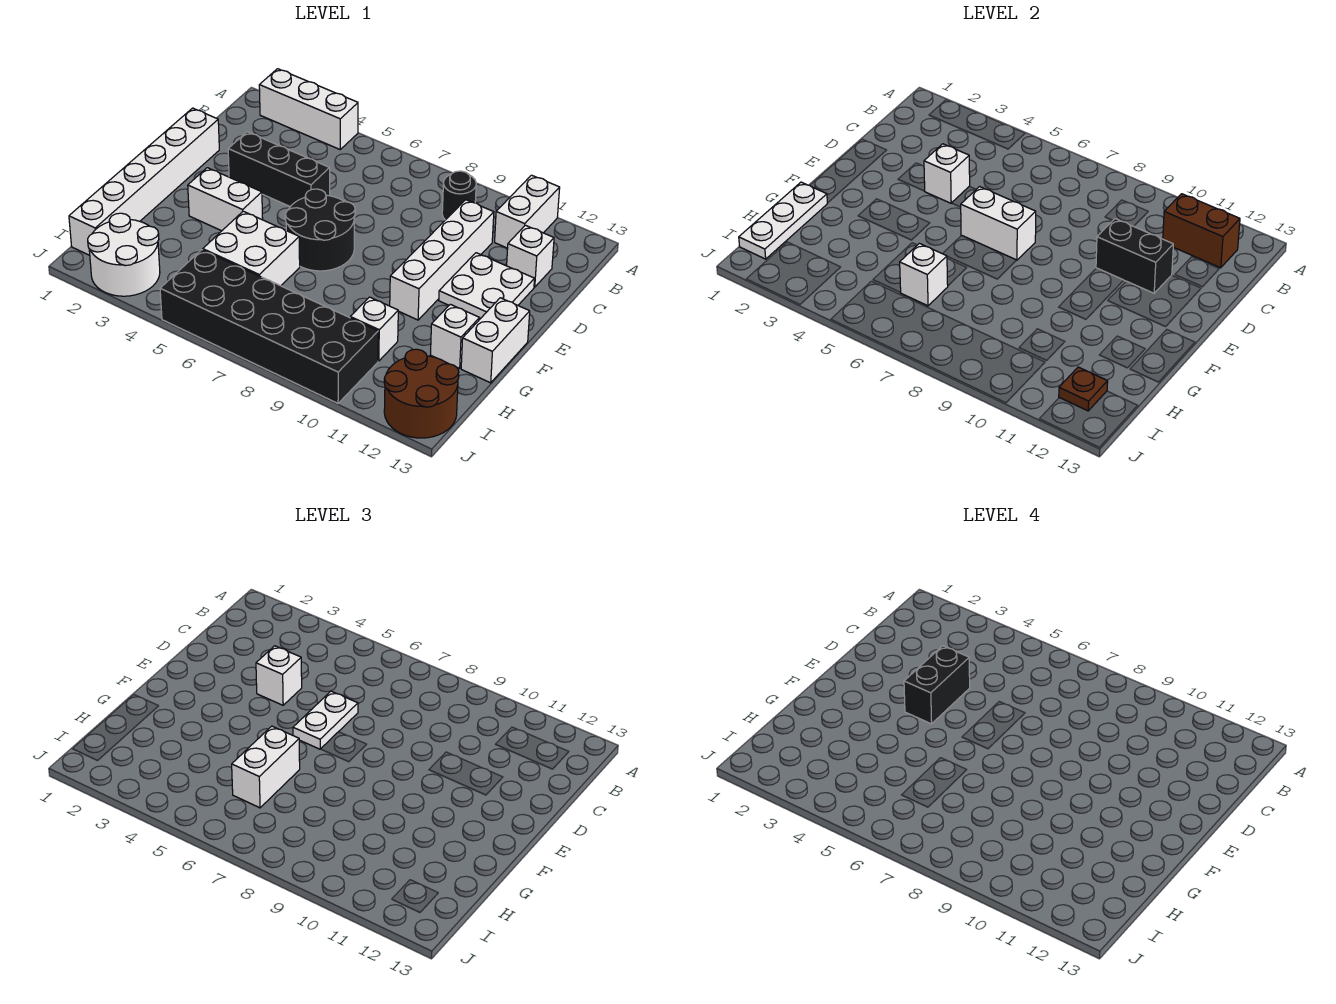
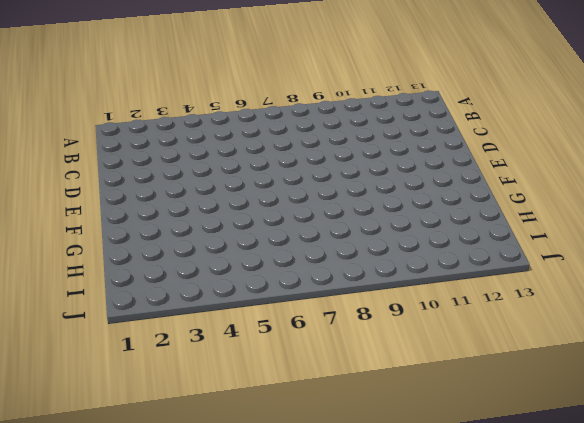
none -> white brick A2:A4 level 1
none -> white brick A11:B11 level 1
none -> black round brick B9 level 1

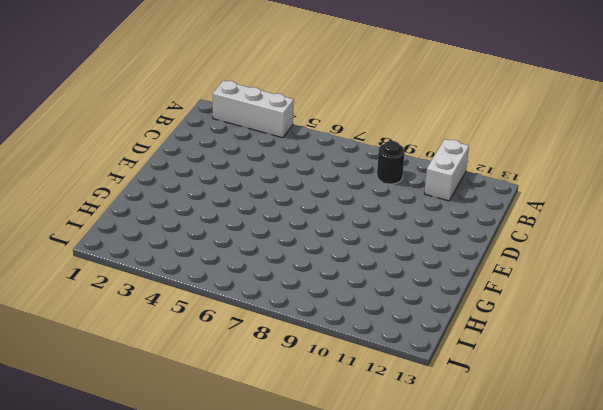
none -> white brick C10:F10 level 1
none -> white brick C12 level 1
none -> white brick D1:I1 level 1

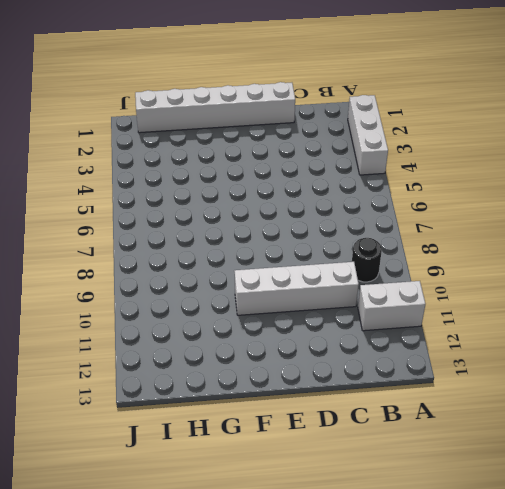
none -> white brick C12 level 1
none -> black brick D3:D5 level 1
none -> white plate D11:E12 level 1

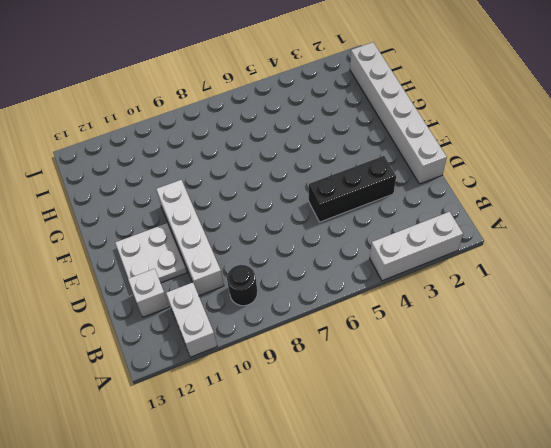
none -> black round brick E6:F7 level 1
none -> white brick F3:F4 level 1
none -> white brick F13:G13 level 1

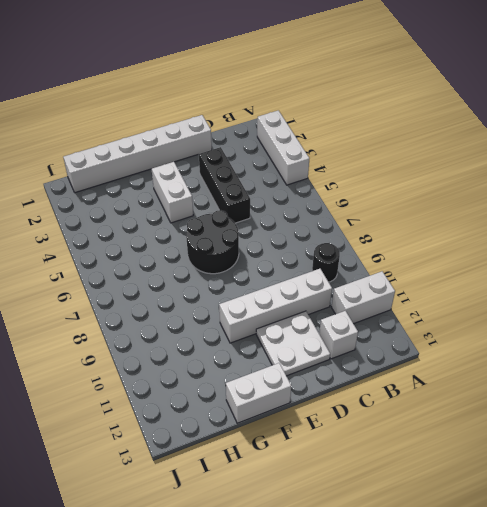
none -> white brick G5:H6 level 1
none -> white brick G12 level 1
none -> white brick H10 level 1

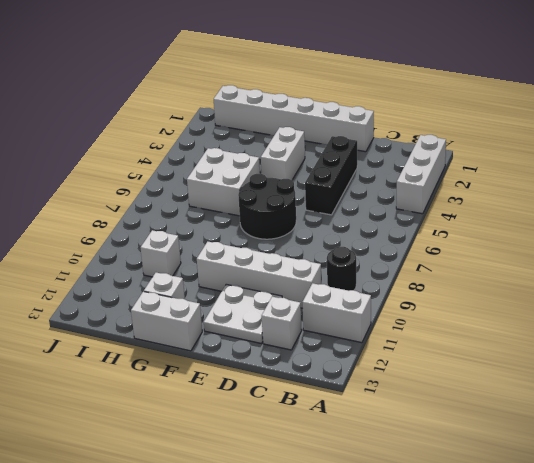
none -> white round brick I2:J3 level 1
none -> black brick I5:J10 level 1
none -> brown round brick I12:J13 level 1

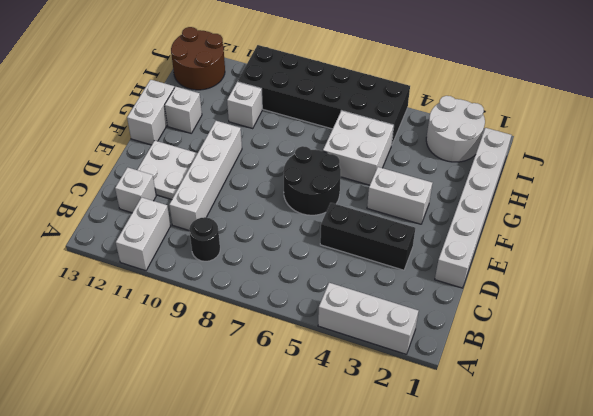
none -> brown brick B11:B12 level 2
none -> white brick D4 level 2
none -> black brick D10:D11 level 2

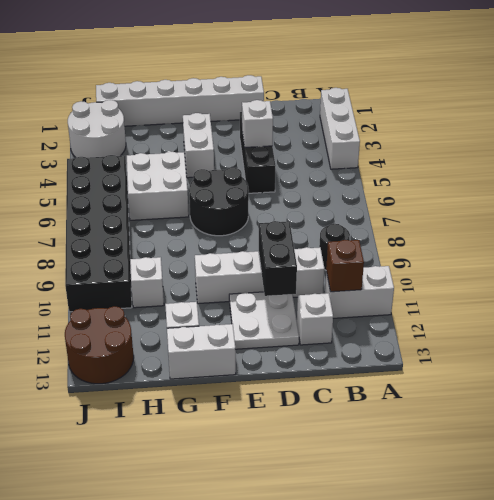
brown brick B11 level 2 -> brown brick B11:B12 level 2
none -> white brick E6:E7 level 2
none -> white plate G1:I1 level 2
none -> white brick H6 level 2

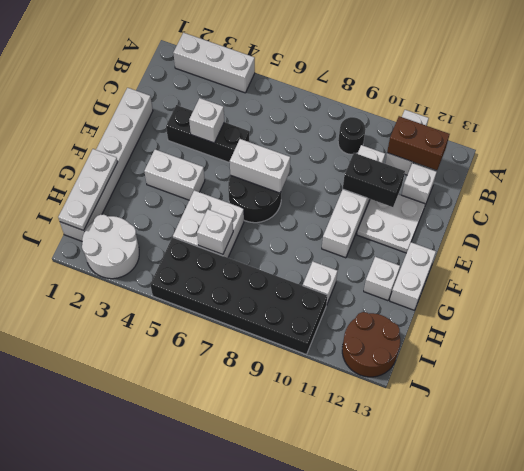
none -> brown plate I12 level 2
none -> white brick D4 level 3
none -> white plate D6:E6 level 3

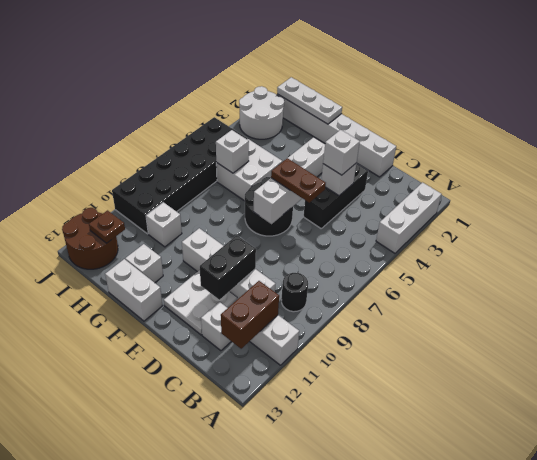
brown plate D6:E6 level 3 -> white plate D6:E6 level 3
none -> white brick G6:H6 level 3
none -> black brick D4:E4 level 4

